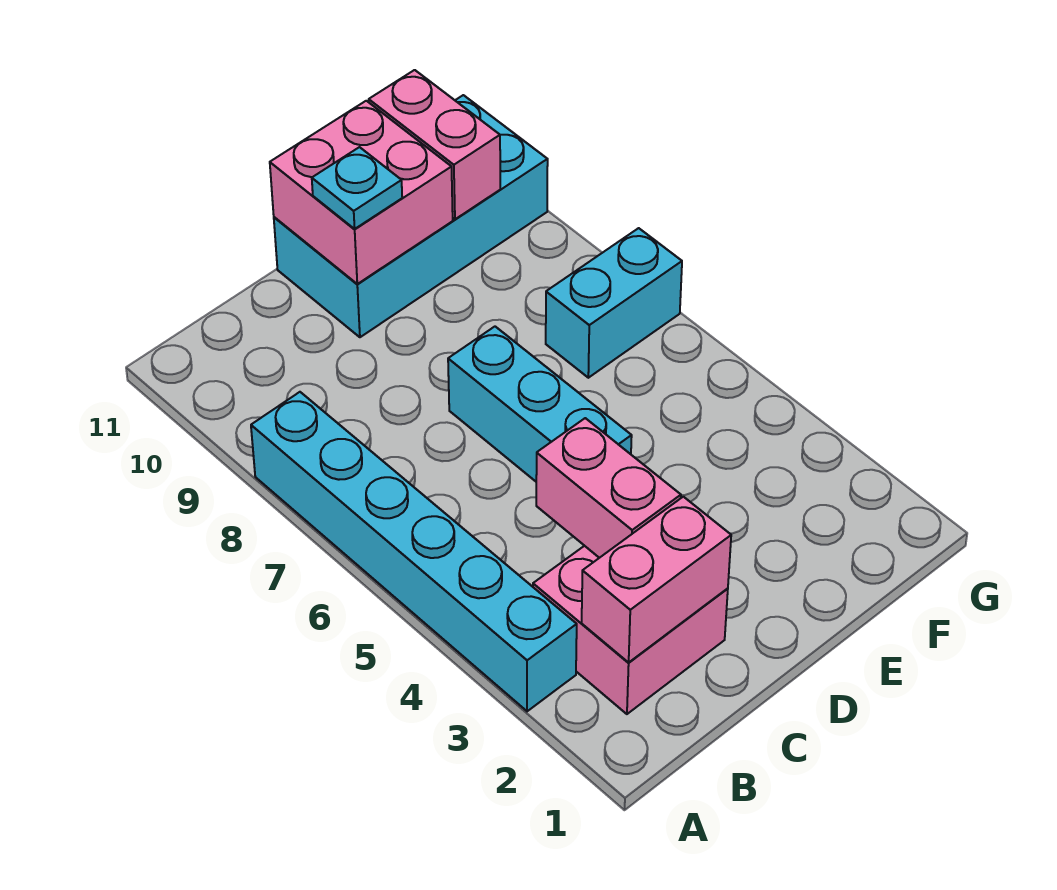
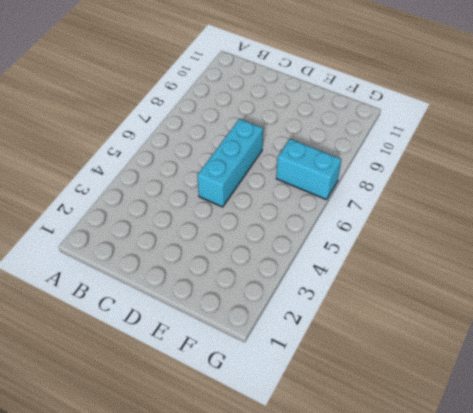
none -> cyan brick A3:A8 level 1
none -> pink brick B2:C3 level 1

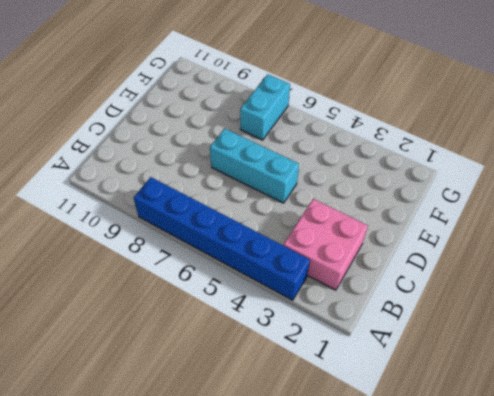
blue brick A3:A8 level 1 -> cyan brick A3:A8 level 1
none -> cyan brick D10:G11 level 1
none -> pink brick B2:C2 level 2

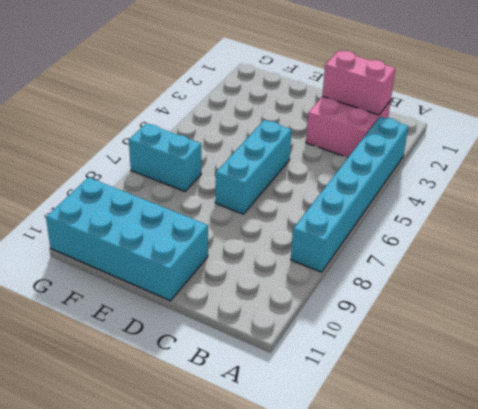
none -> pink brick C3:C4 level 2
none -> pink brick D10:E11 level 2

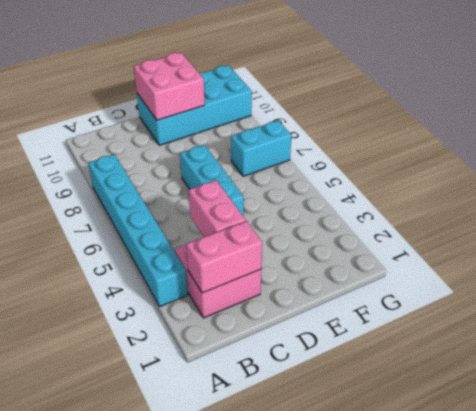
none -> pink brick F10:F11 level 2
none -> cyan plate D10 level 3

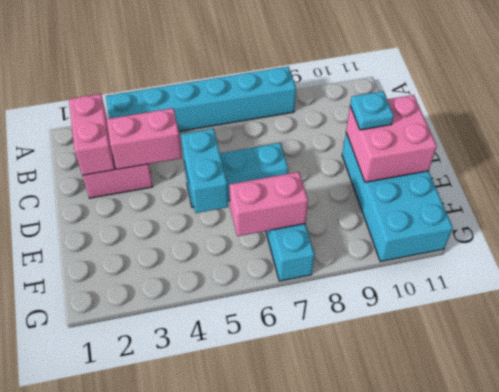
cyan brick D5:E5 level 2 -> none
pink brick F6:F7 level 2 -> pink brick F10:F11 level 2

